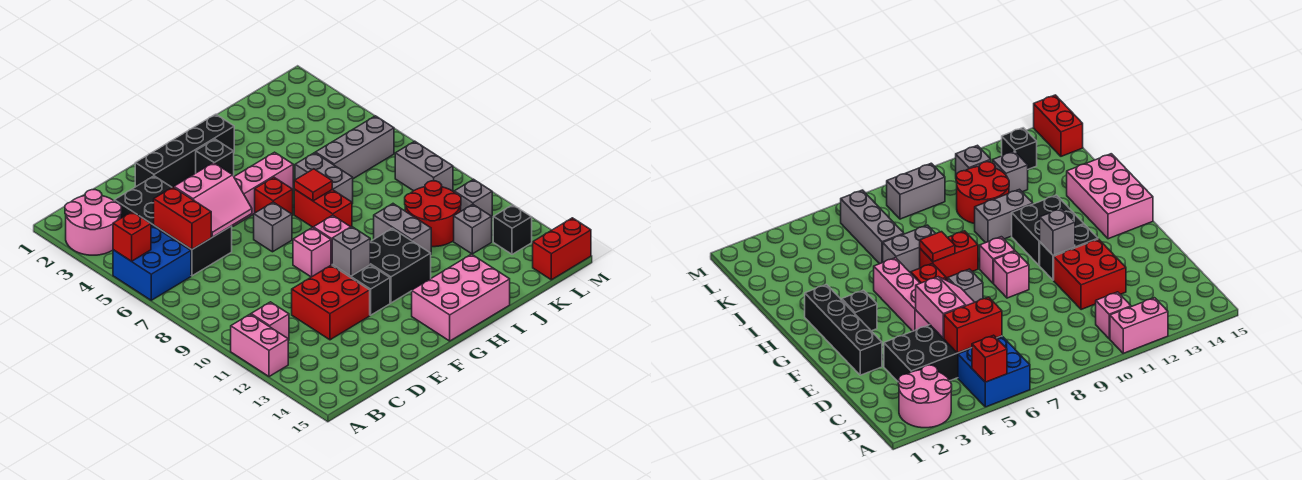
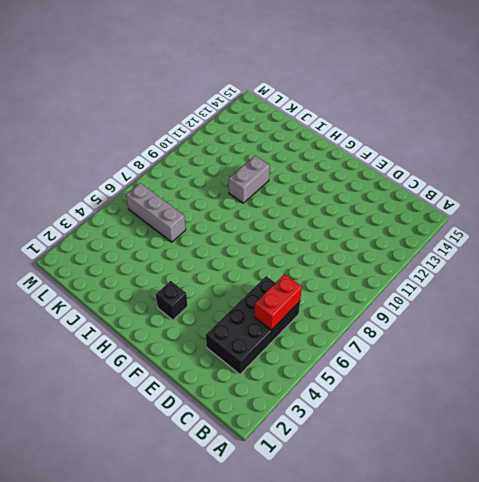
none -> pink round brick A2:B3 level 1
none -> blue brick A5:B6 level 1
none -> pink brick A11:A12 level 1
none -> pink brick B11 level 1

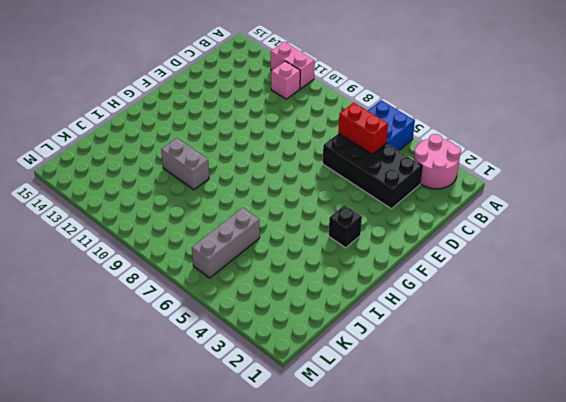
none -> red brick D11:E12 level 1
none -> black brick E2:H2 level 1
none -> pink brick F5:H5 level 1
none -> grey brick F7 level 1

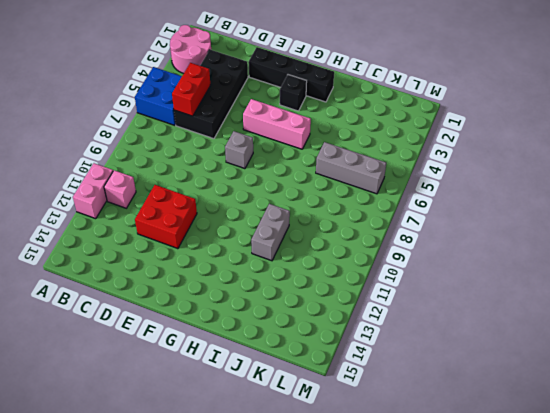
none -> pink brick F9 level 1
none -> black brick F11:F12 level 1
none -> red brick G6 level 1
none -> pink brick G9 level 1

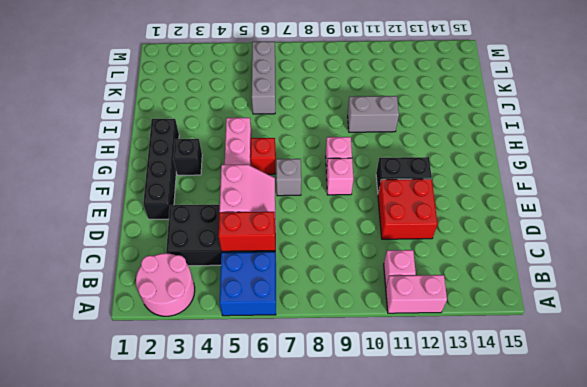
none -> black brick G11:H12 level 1
none -> pink brick G14:I15 level 1
none -> red brick H7:H8 level 1
none -> grey brick I6:I7 level 1

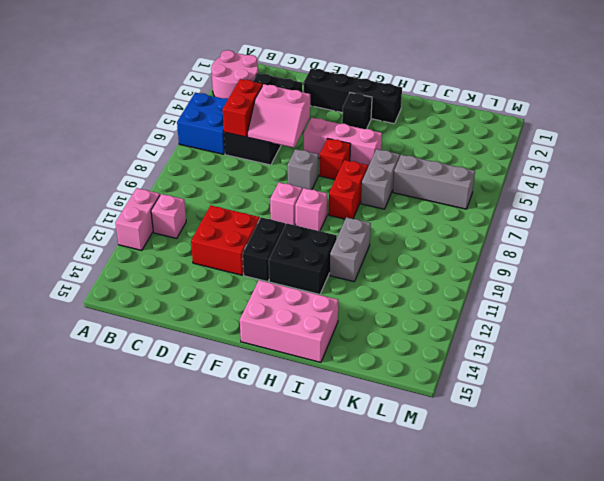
none -> red round brick J10:K11 level 1
none -> grey brick K12 level 1
none -> grey brick L8:L9 level 1
none -> grey brick L11 level 1

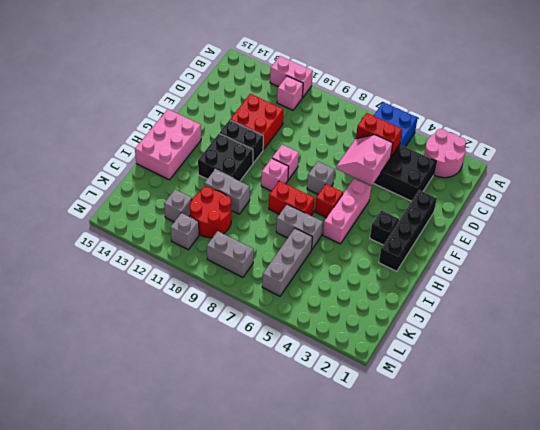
none -> black brick L13 level 1
none -> red brick L15:M15 level 1
none -> red brick A5 level 2
none -> grey brick F11 level 2

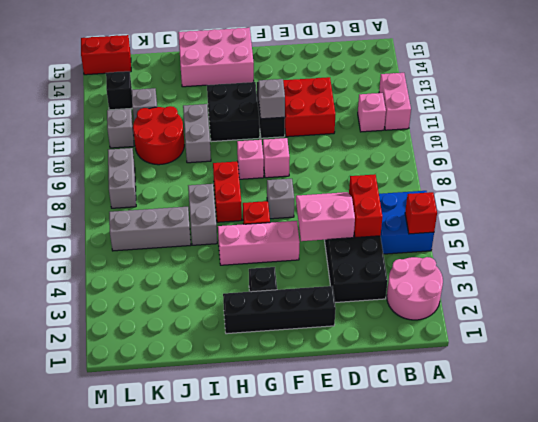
none -> red tile H7 level 2

